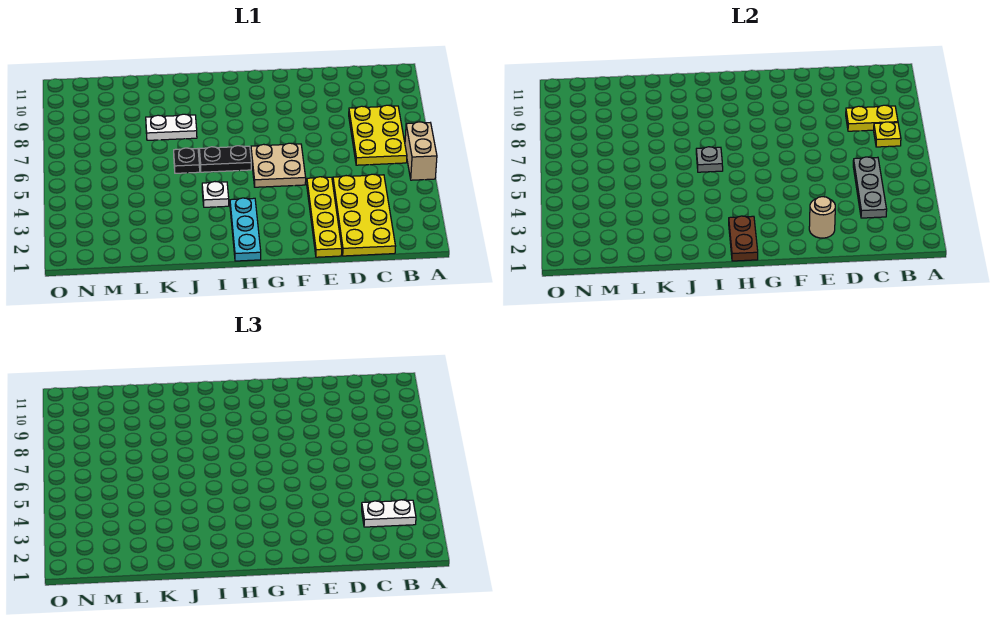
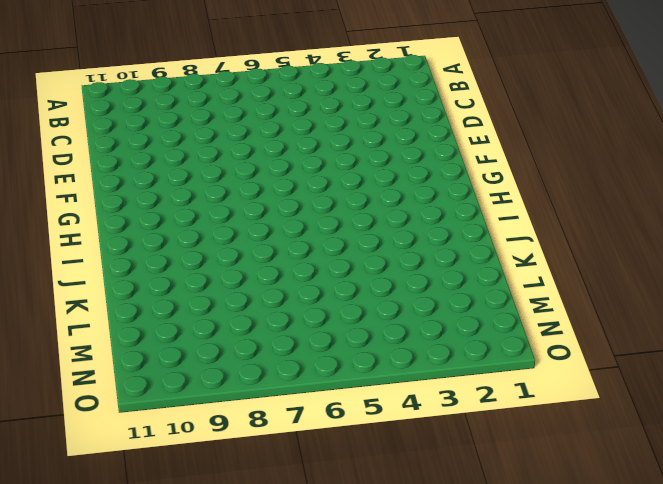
none -> tan brick A5:A6 level 1
none -> yellow plate B6:C8 level 1
none -> yellow plate C1:D4 level 1

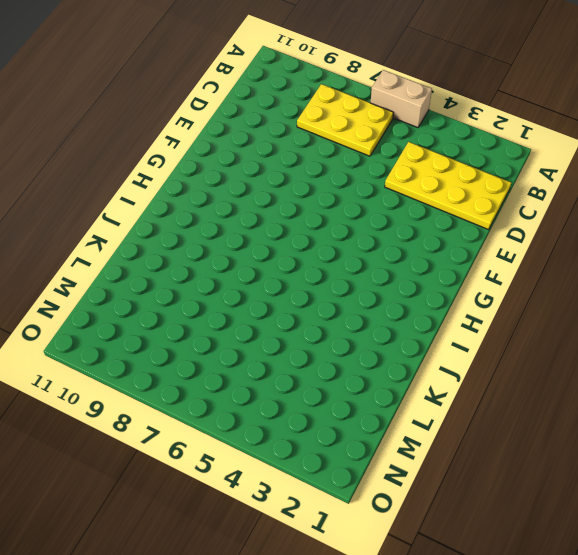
none -> yellow plate E1:E4 level 1
none -> tan plate F5:G6 level 1
none -> cyan plate H1:H3 level 1

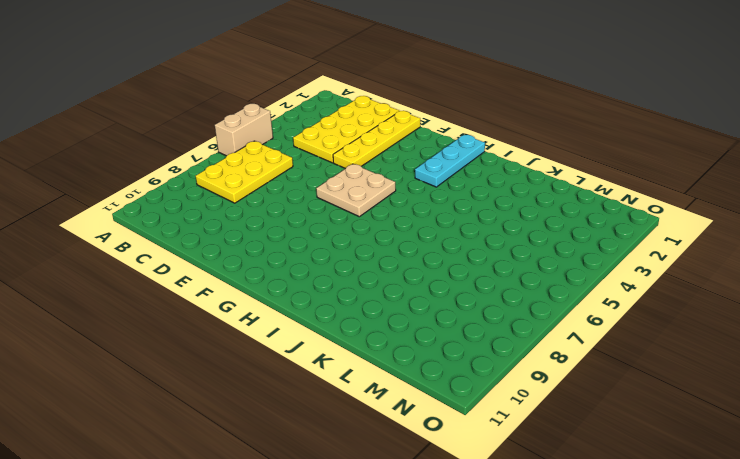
none -> black plate H6:I6 level 1
none -> white plate I4 level 1
none -> black plate J6 level 1

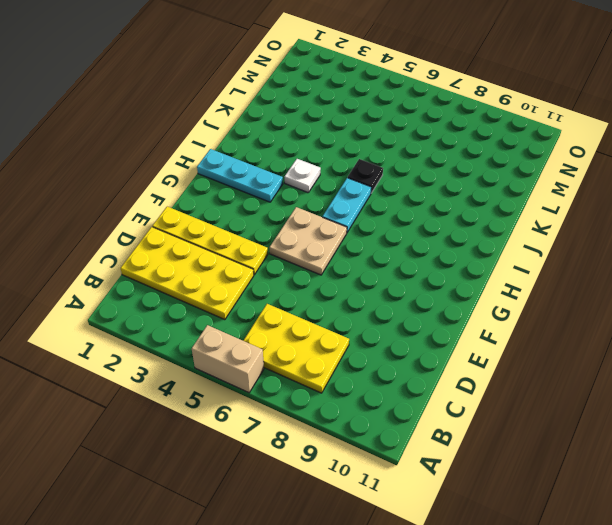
cyan plate H6:I6 level 1 -> black plate H6:I6 level 1
none -> white plate J8:K8 level 1
none -> yellow plate B7 level 2
none -> yellow plate B8:C8 level 2

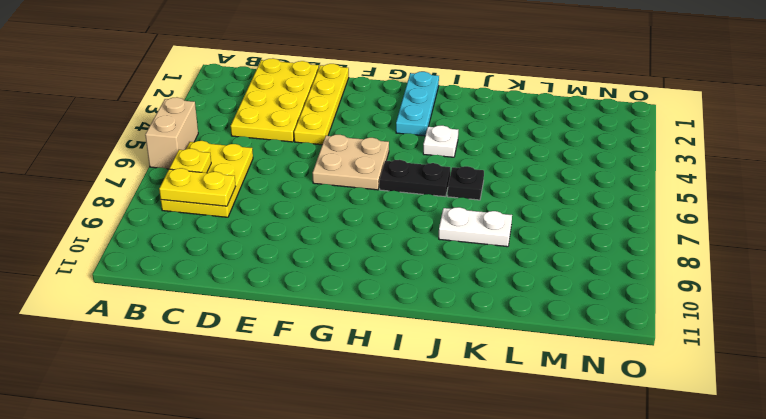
none -> grey plate C3:C5 level 2
none -> tan round brick E2 level 2
none -> brown plate H1:H2 level 2

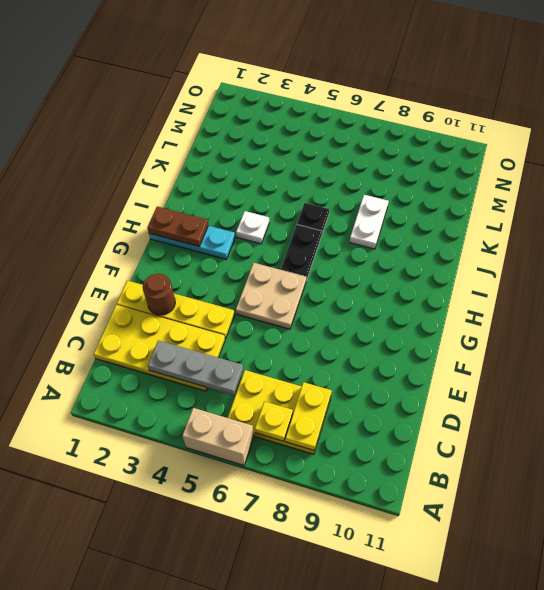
brown round brick E2 level 2 -> tan round brick E2 level 2
none -> grey plate I6 level 2
none -> white plate B3:C3 level 3

